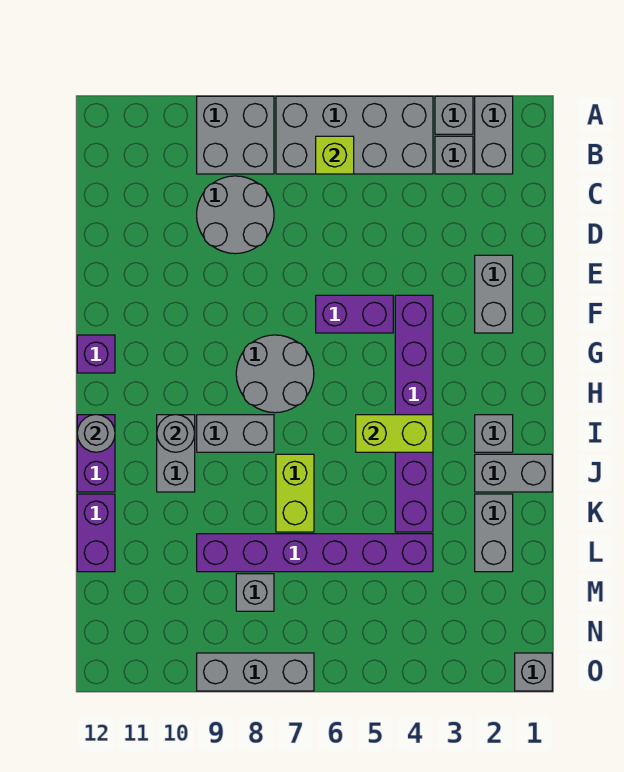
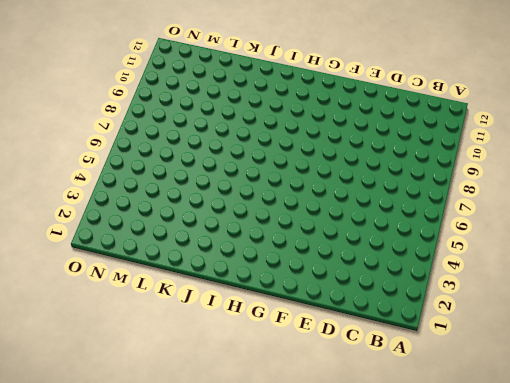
none -> grey brick A2:B2 level 1
none -> grey brick A3 level 1
none -> grey brick A4:B7 level 1

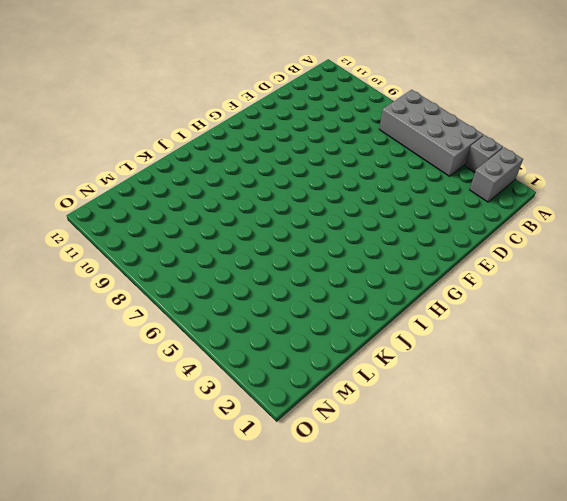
none -> grey brick A8:B9 level 1
none -> grey brick B3 level 1
none -> grey round brick C8:D9 level 1

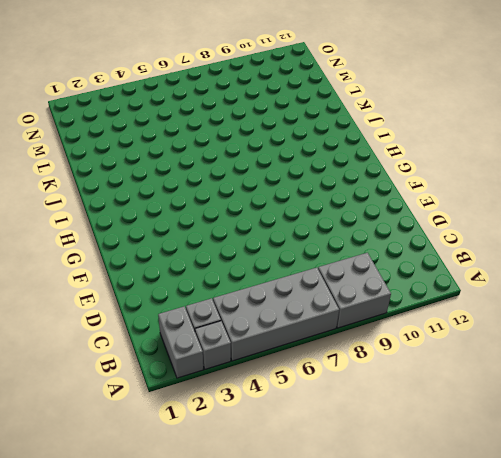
none -> grey round brick C8:D9 level 1
none -> grey brick E2:F2 level 1
none -> purple brick F4:K4 level 1

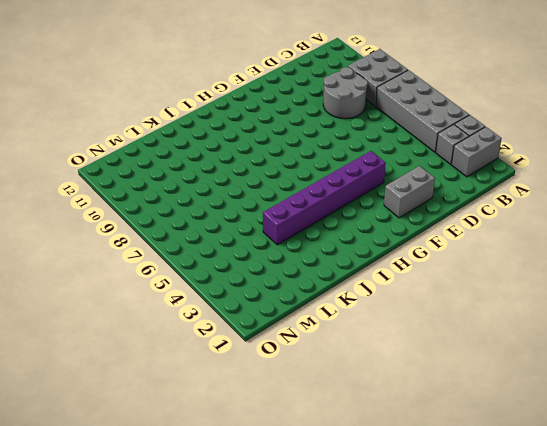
none -> purple brick F5:F6 level 1
none -> grey round brick G7:H8 level 1
none -> purple brick G12 level 1

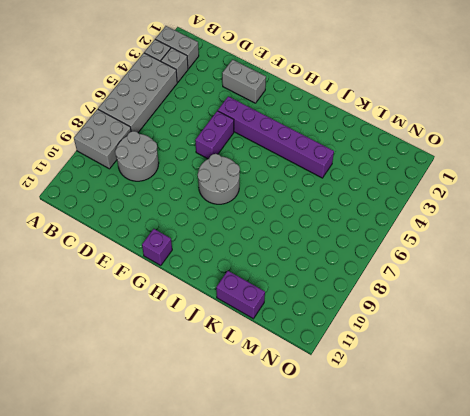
none -> grey brick I2 level 1
none -> grey brick I8:I9 level 1
none -> grey brick I10:J10 level 1

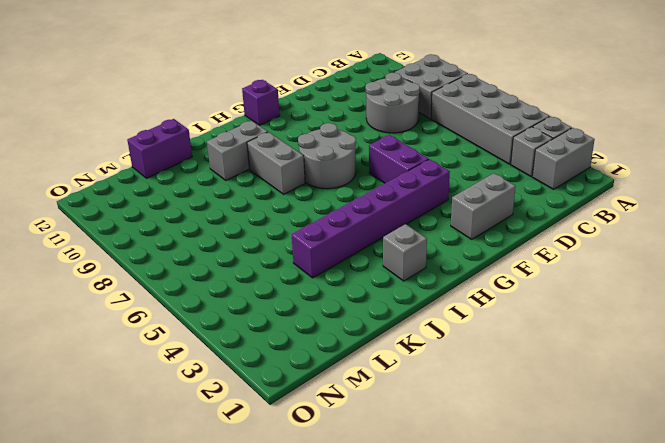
none -> purple brick I12:J12 level 1
none -> grey brick J1:J2 level 1
none -> lime brick J7:K7 level 1

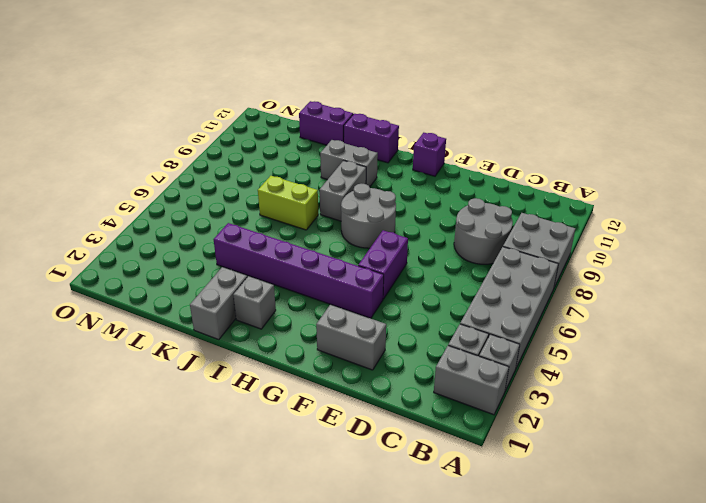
none -> grey brick K2:L2 level 1
none -> purple brick L4:L9 level 1
none -> grey brick M8 level 1

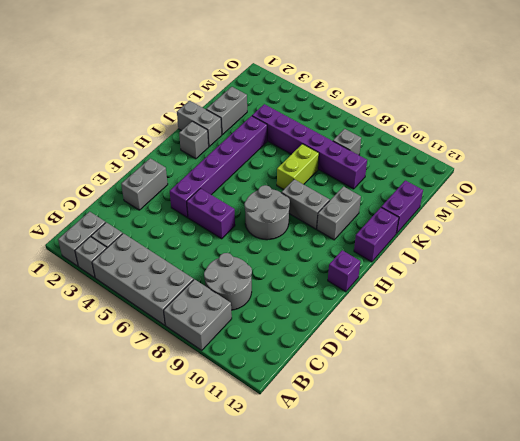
none -> grey brick O1 level 1
none -> grey brick O7:O9 level 1
none -> lime brick B6 level 2

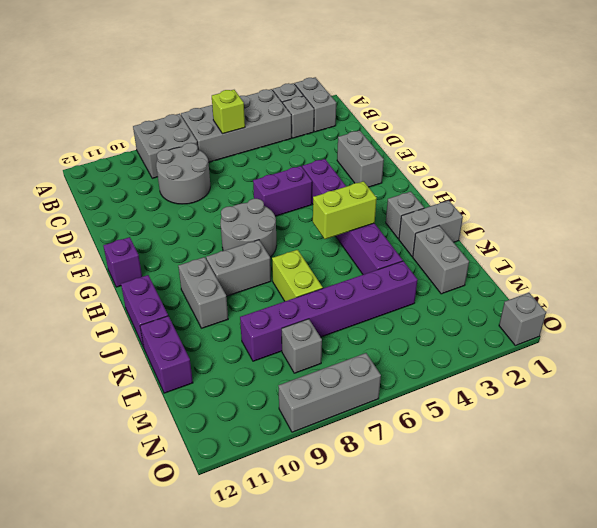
none -> grey round brick I10 level 2
none -> grey round brick I12 level 2

